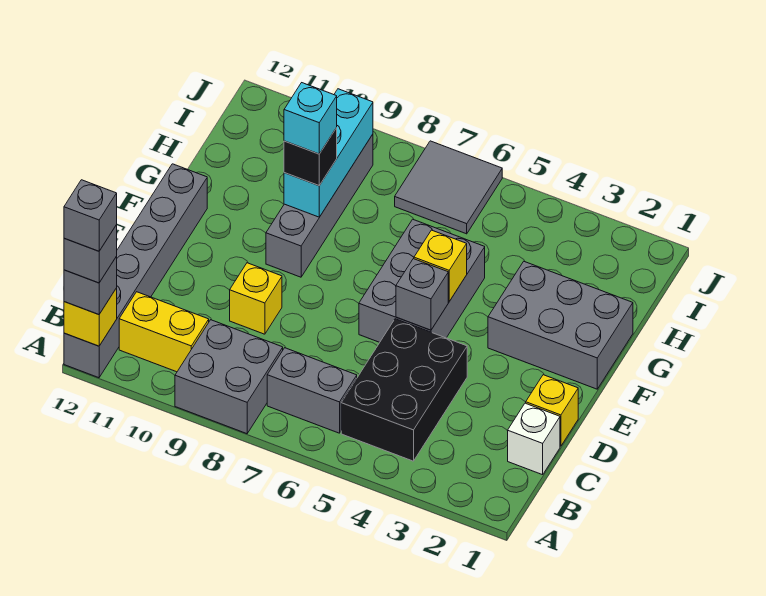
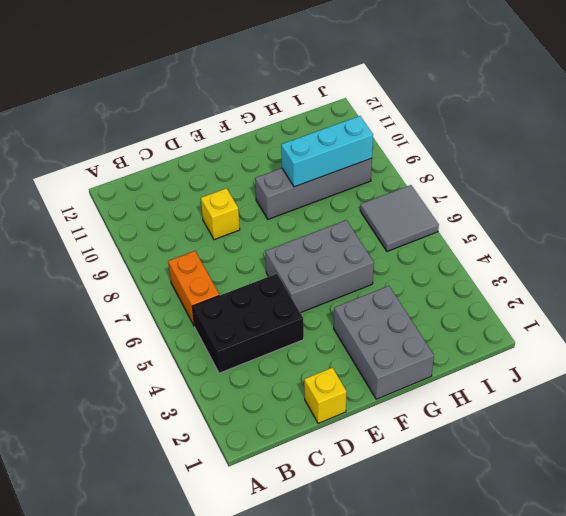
orange brick B6:B7 level 1 -> grey brick B6:B7 level 1
none -> grey brick A8:B9 level 1
none -> grey brick A12:F12 level 1
none -> yellow brick B10:B11 level 1

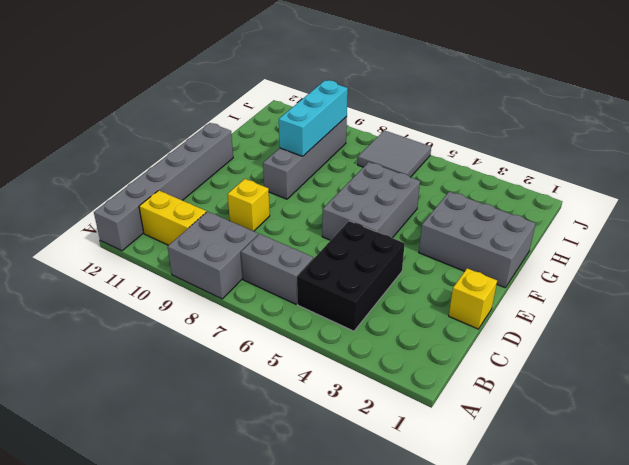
none -> white brick C1 level 1
none -> yellow brick A12 level 2
none -> grey brick E5 level 2

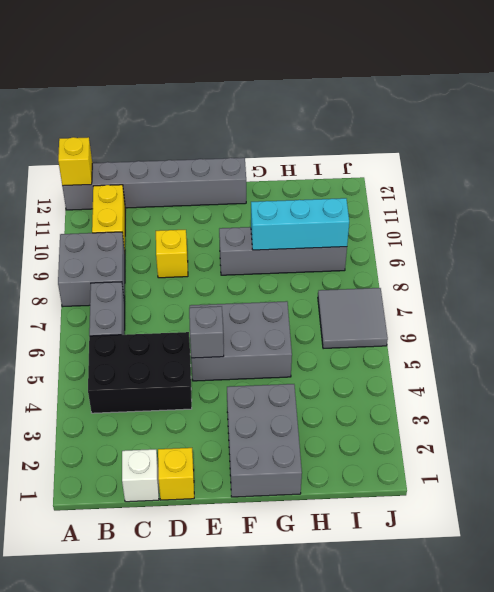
none -> yellow brick F5 level 2
none -> grey brick A12 level 3
none -> black brick G9 level 3

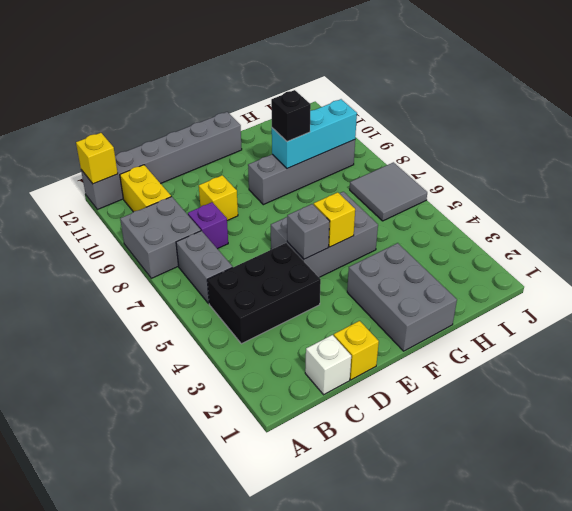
purple brick C8 level 1 -> none
none -> grey brick A12 level 3
none -> grey brick A12 level 4
none -> cyan brick G9 level 4

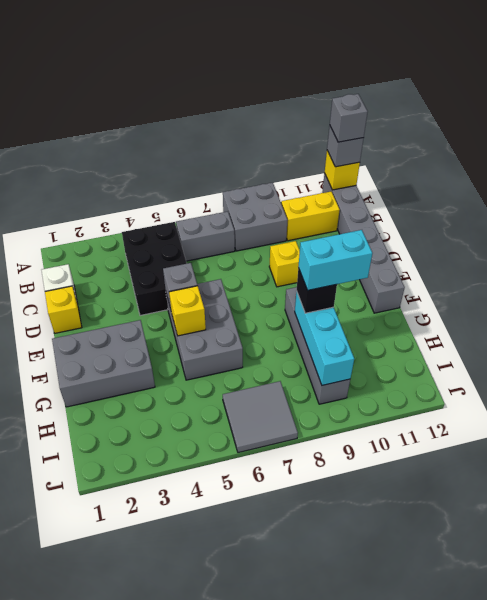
cyan brick G9:G10 level 4 -> cyan brick G9 level 4
none -> grey brick A12 level 5

